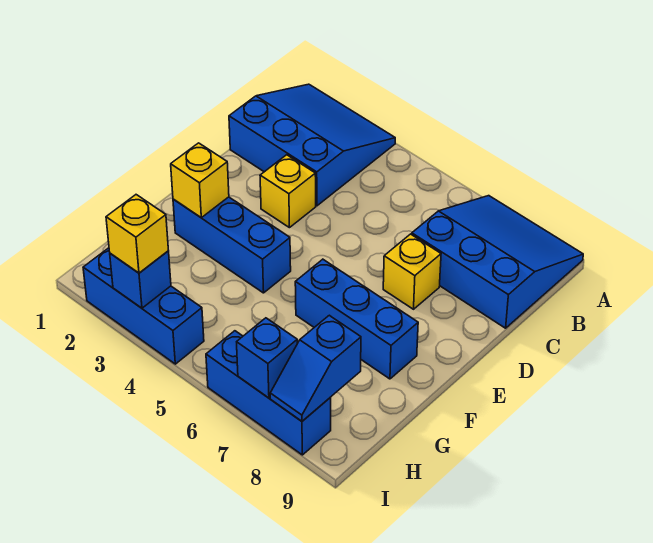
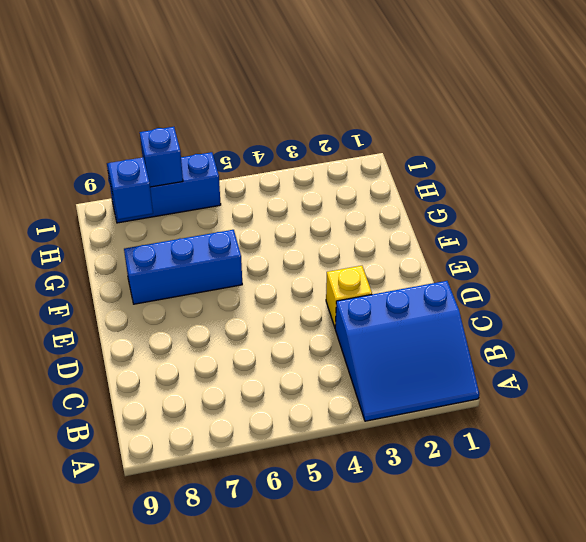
none -> blue slope A7:C9 level 1 top C
none -> yellow brick D7 level 1
none -> blue brick F2:F4 level 1

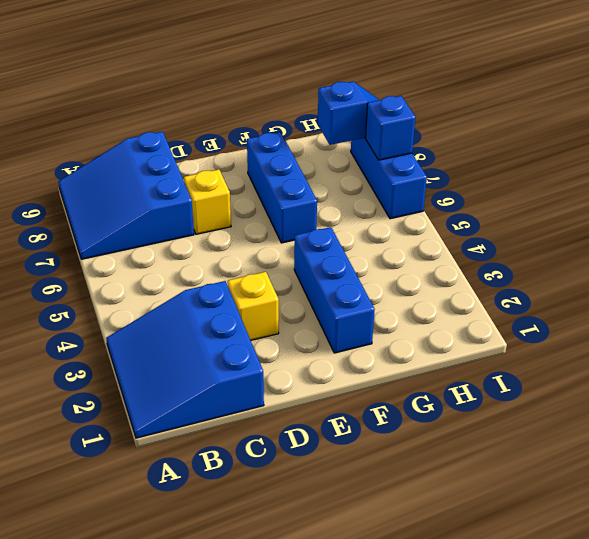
none -> blue brick I2:I4 level 1
none -> yellow brick F2 level 2
none -> blue brick I3 level 2

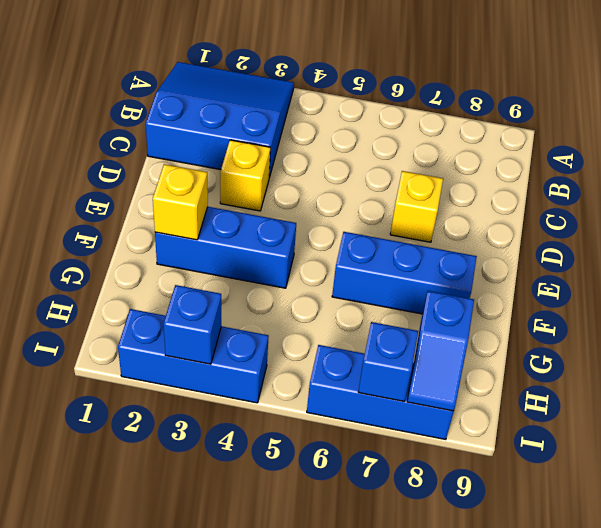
none -> blue slope A7:C9 level 1 top C
none -> yellow brick I3 level 3

